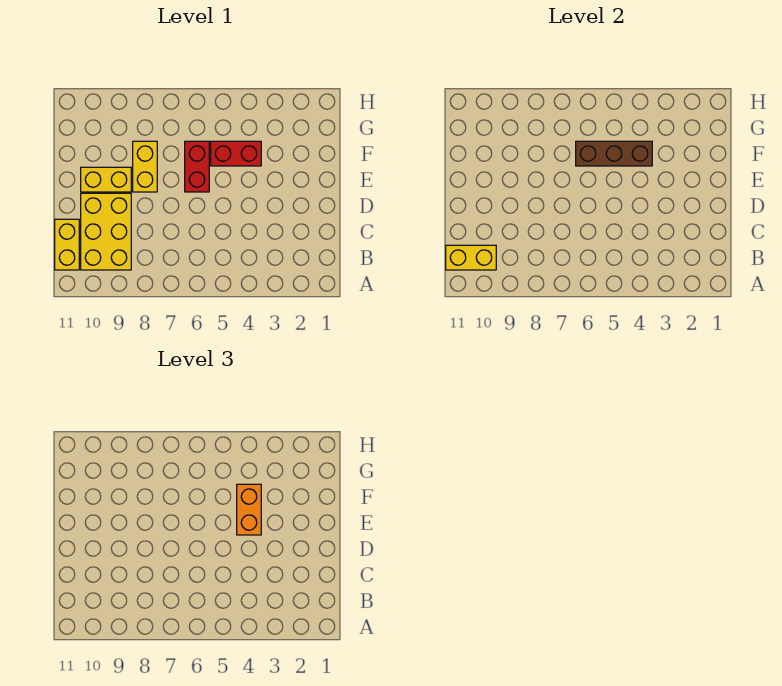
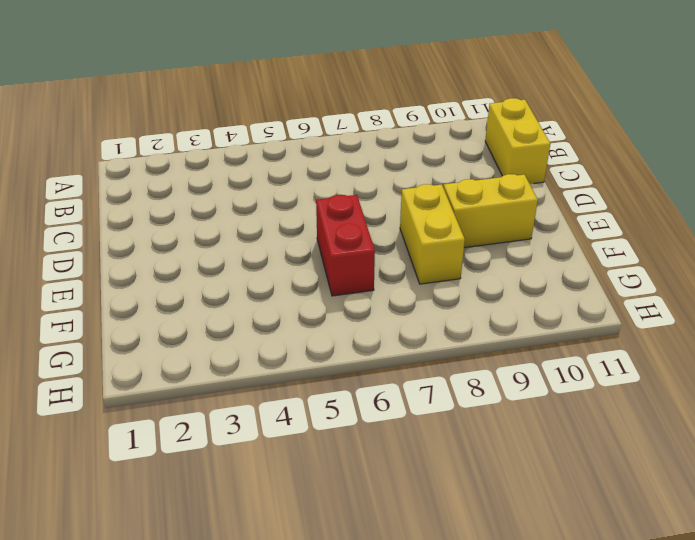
none -> yellow brick B9:D10 level 1
none -> red brick F4:F5 level 1

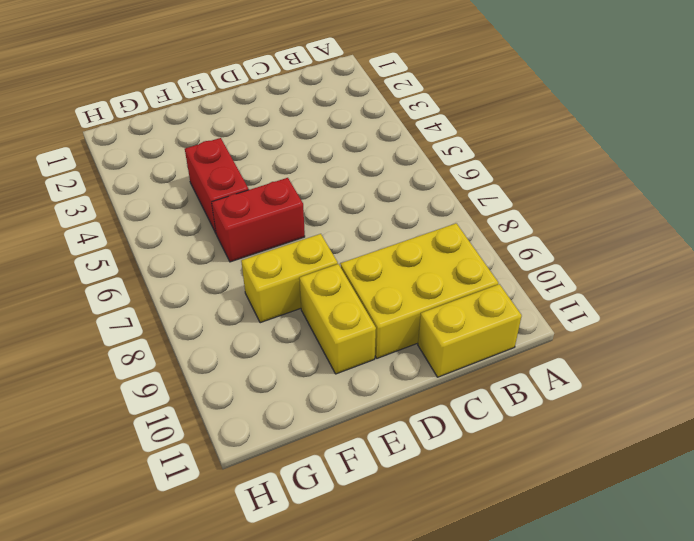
none -> yellow brick B10:B11 level 2
none -> brown brick F4:F6 level 2

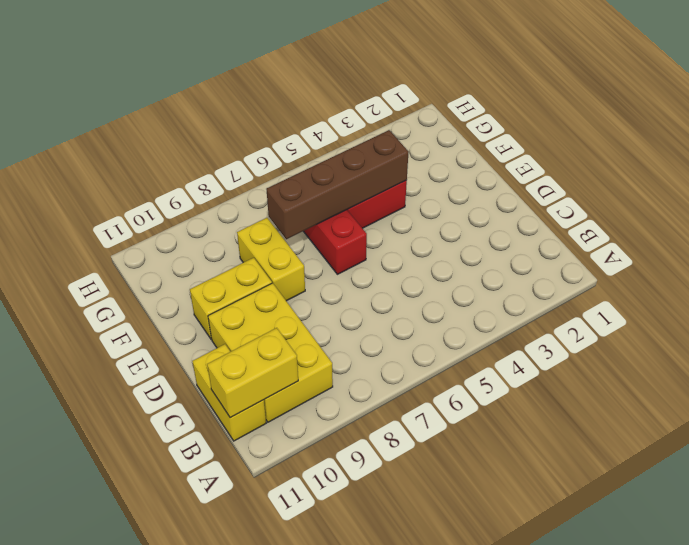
brown brick F4:F7 level 2 -> brown brick F4:F6 level 2
none -> orange brick E4:F4 level 3

